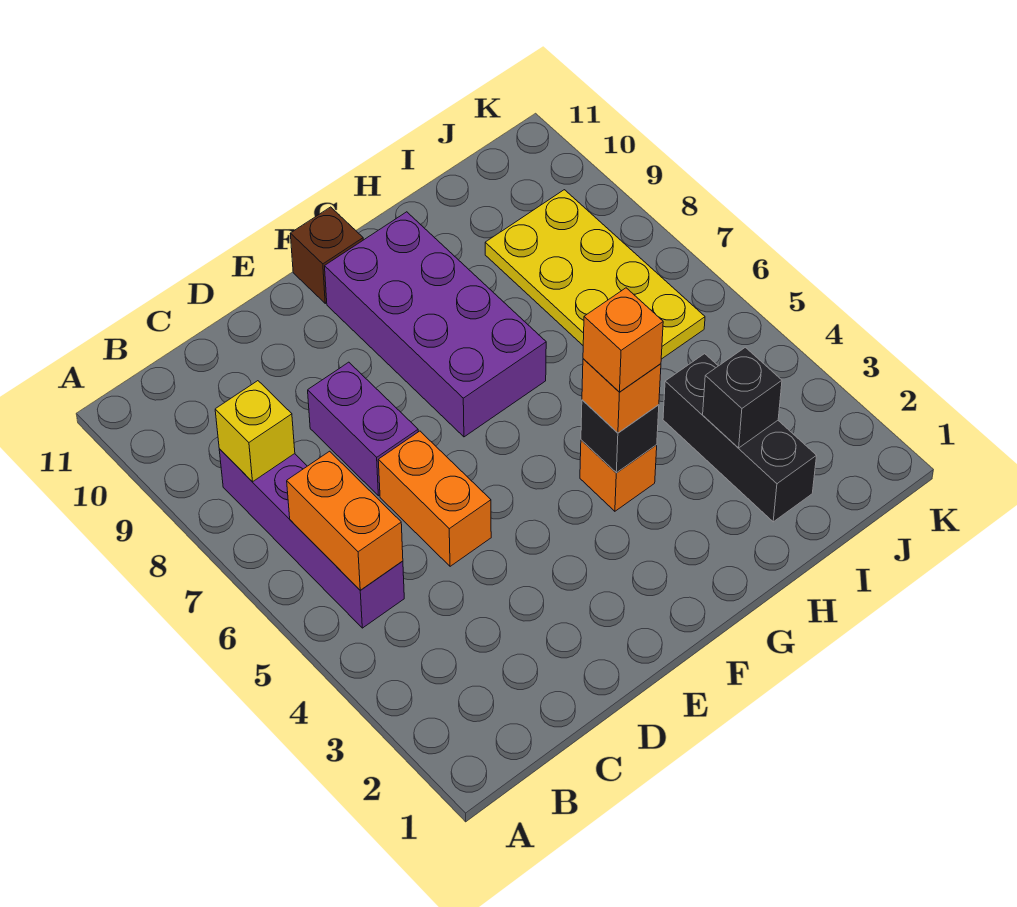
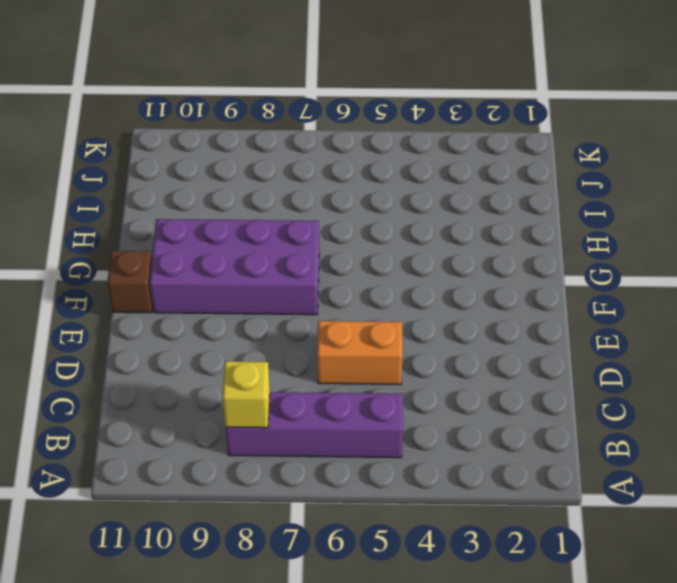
none -> purple brick D7:D8 level 1
none -> orange brick G4 level 1
none -> black brick I2:I4 level 1

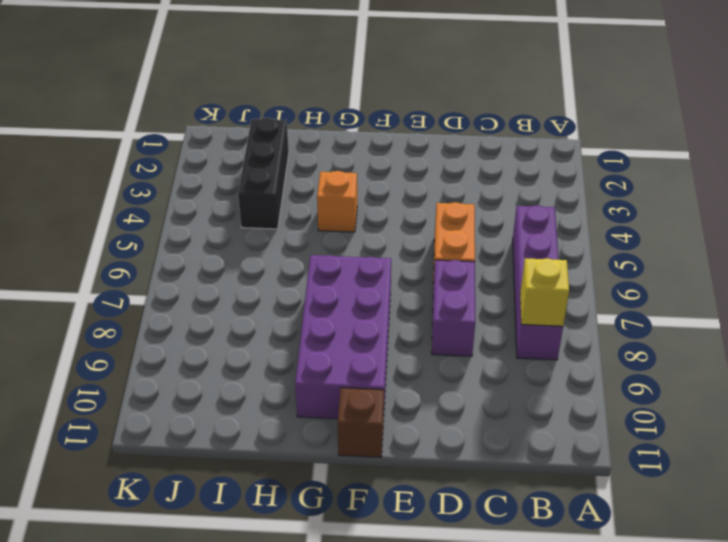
none -> yellow plate I6:J9 level 1
none -> orange brick B5:B6 level 2
none -> black brick G4 level 2

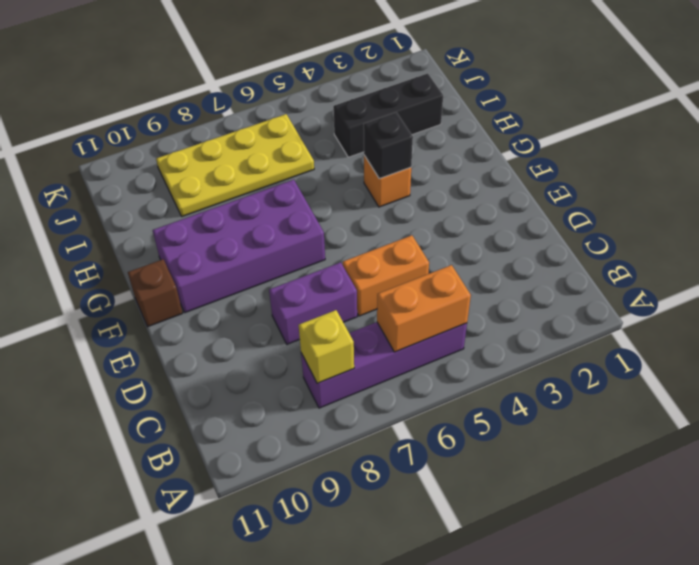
none -> black brick I3 level 2
none -> orange brick G4 level 3
none -> orange brick G4 level 4

